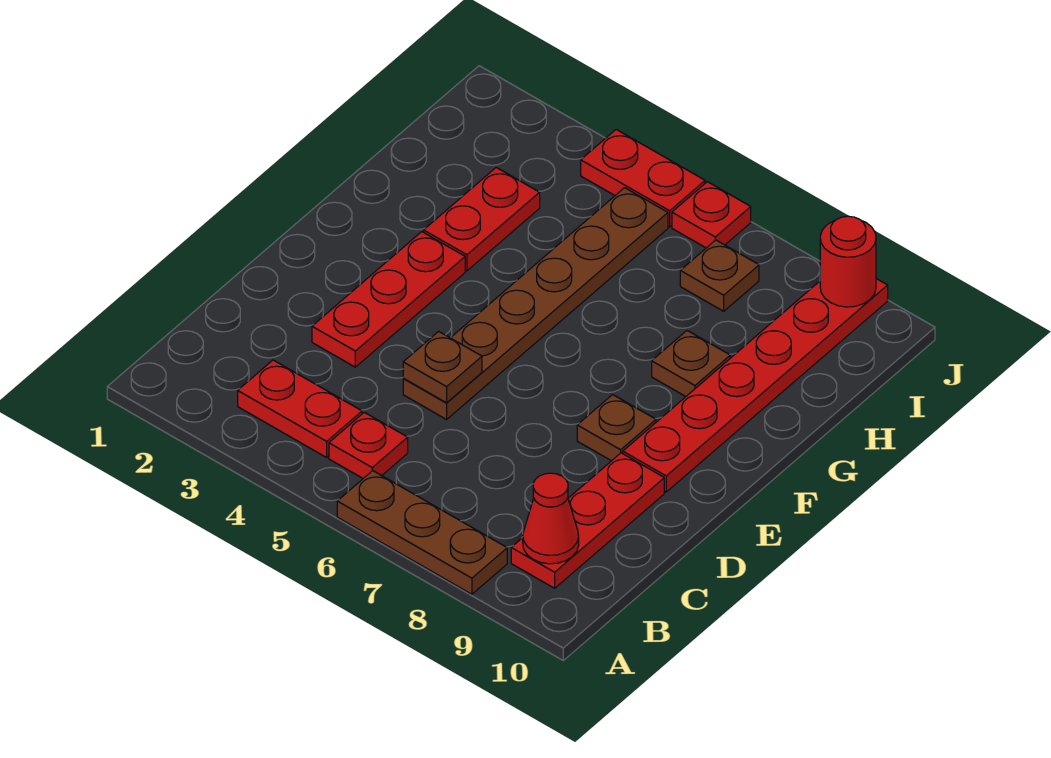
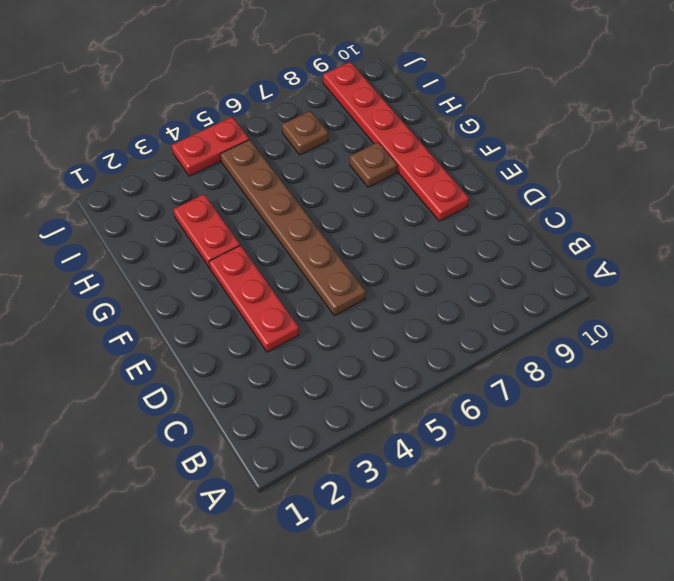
none -> brown plate A6:A8 level 1
none -> red plate B3:B4 level 1
none -> red plate B5 level 1

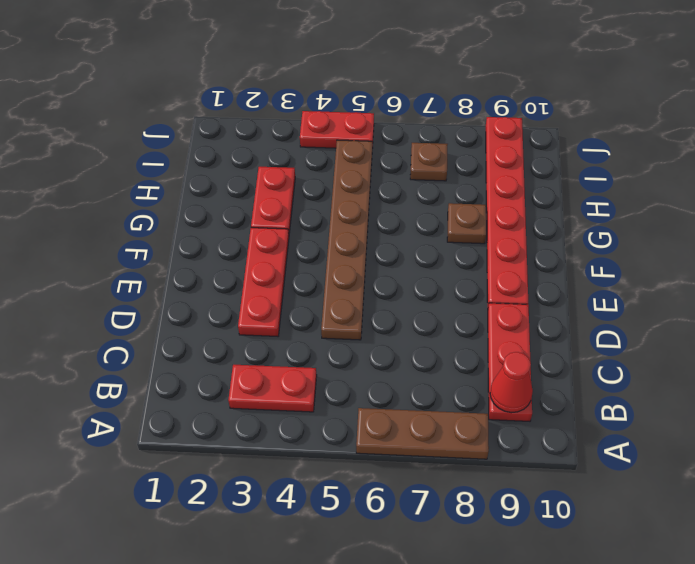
none -> red plate B5 level 1
none -> brown plate E8 level 1
none -> red plate J6 level 1

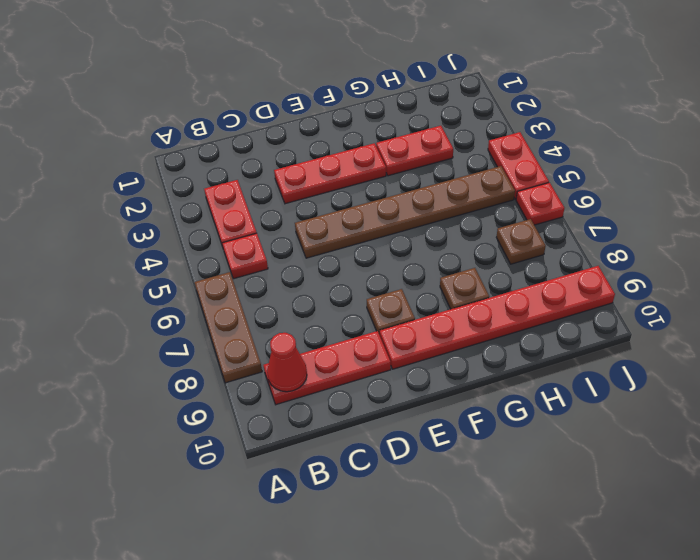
none -> brown plate D5 level 2
none -> red round brick J9 level 2

